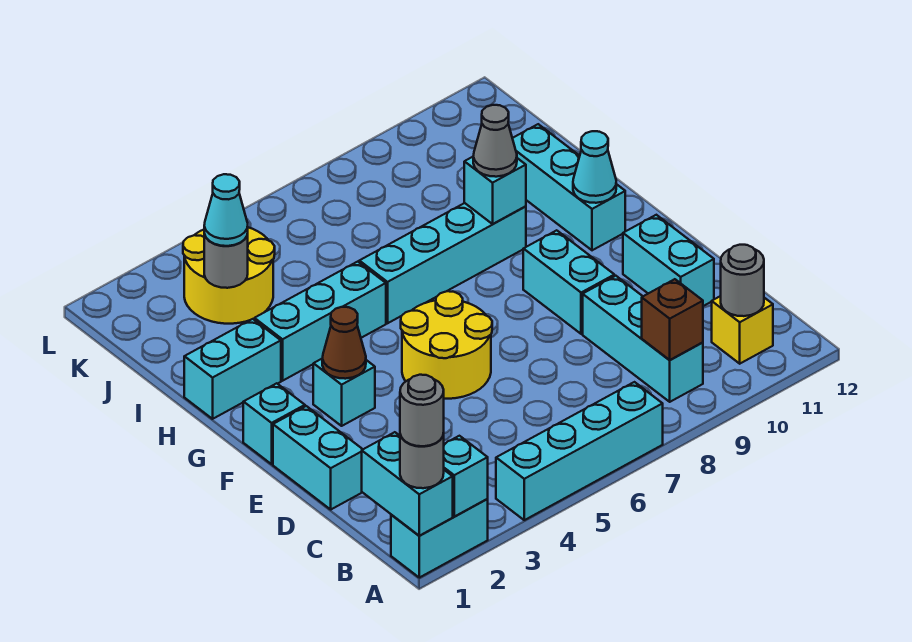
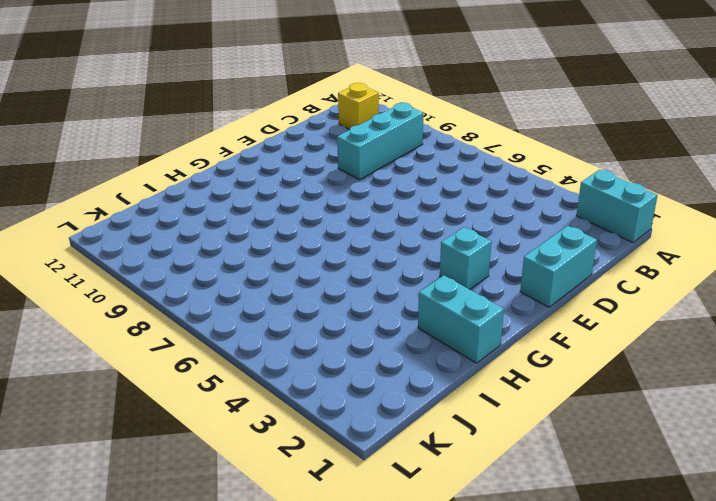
none -> cyan brick A4:A7 level 1
none -> cyan brick D11:E11 level 1
none -> yellow round brick E5:F6 level 1

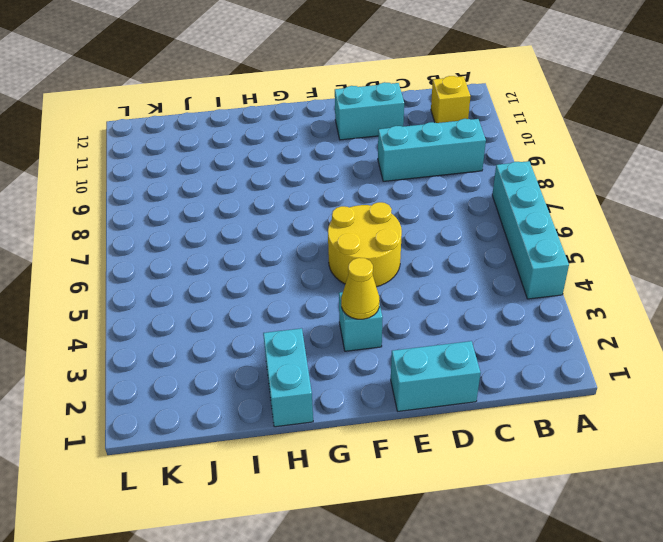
yellow cone F3 level 2 -> brown cone F3 level 2
none -> cyan brick A1:A2 level 1
none -> cyan brick E9:F9 level 1
none -> cyan brick F1 level 1

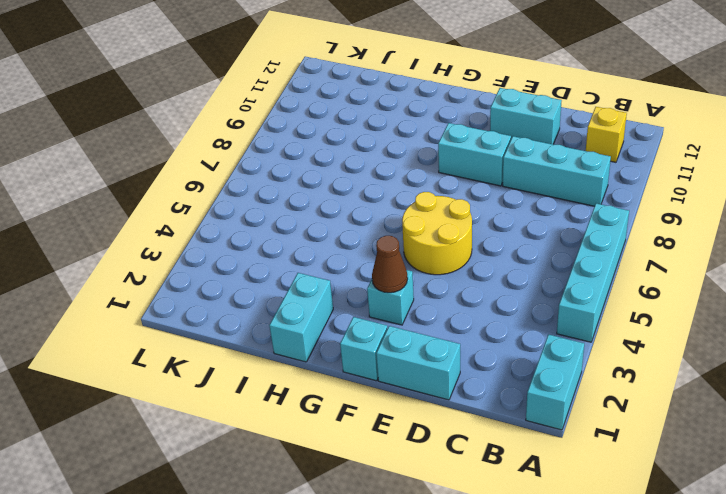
none -> cyan brick G11:I11 level 1
none -> cyan brick H3:H5 level 1
none -> cyan brick H6:H9 level 1

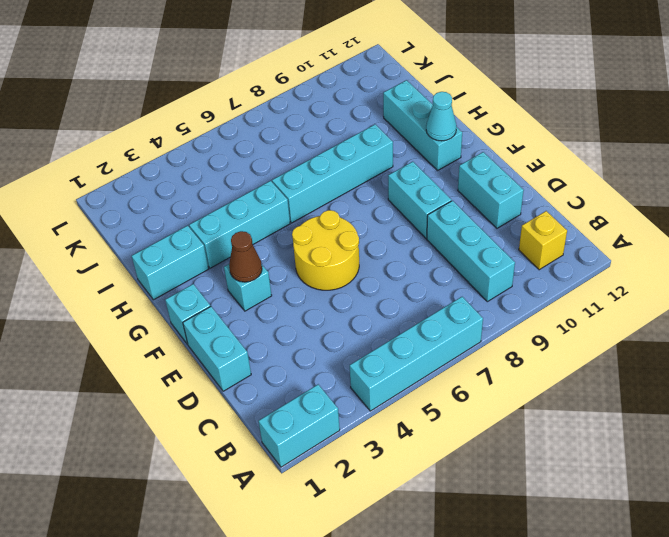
none -> yellow round brick J3:K4 level 1
none -> cyan brick A1:B1 level 2
none -> cyan brick A2 level 2

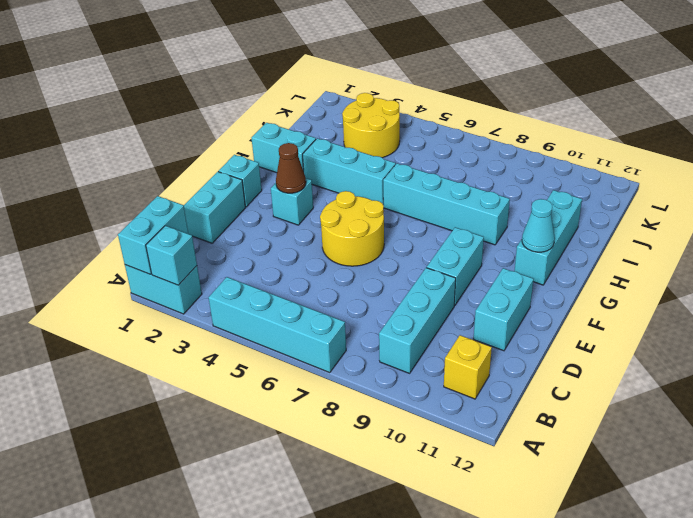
none -> brown brick B9 level 2
none -> grey round brick B11 level 2
none -> cyan brick H9 level 2

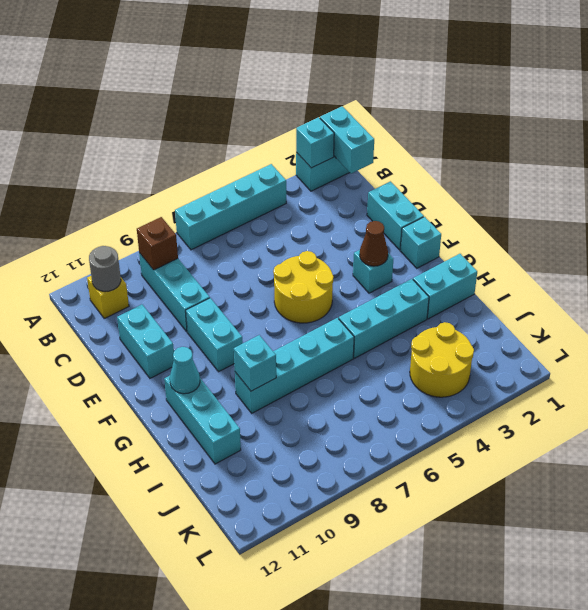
none -> grey round brick J3 level 2
none -> grey round brick A1 level 3
none -> grey cone H9 level 3

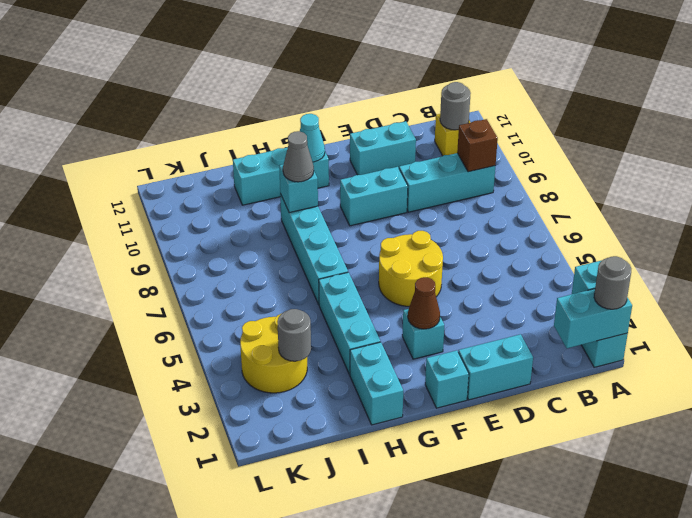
none -> cyan brick A4:A7 level 1
none -> cyan cone J3 level 3
none -> grey round brick A1 level 4

